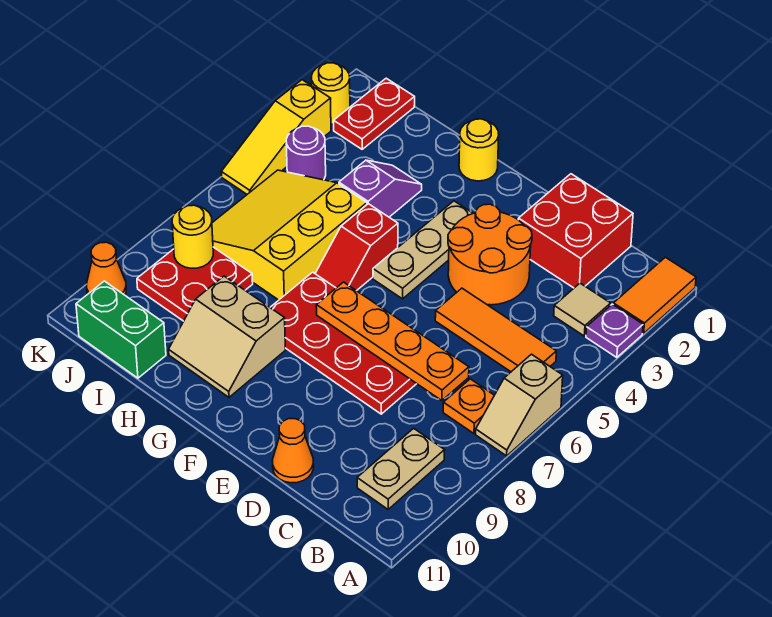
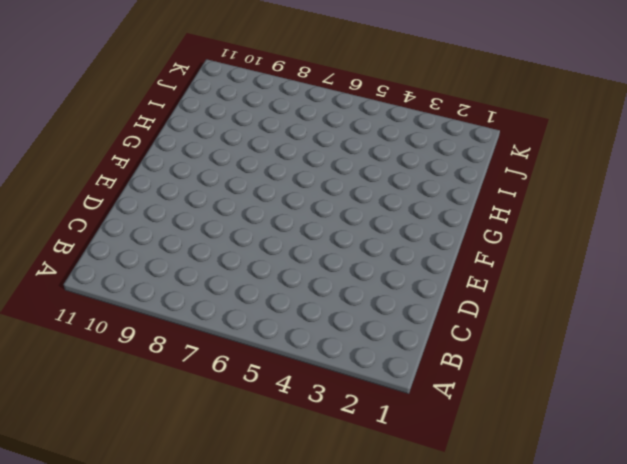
none -> orange tile A1:A2 level 1
none -> purple plate A3 level 1
none -> tan slope A6:A7 level 1 top 6

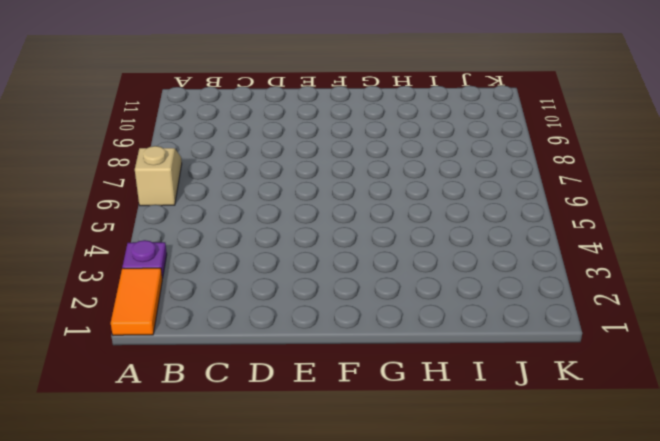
none -> tan tile B3 level 1
none -> orange tile B5:D5 level 1
none -> orange plate B7 level 1

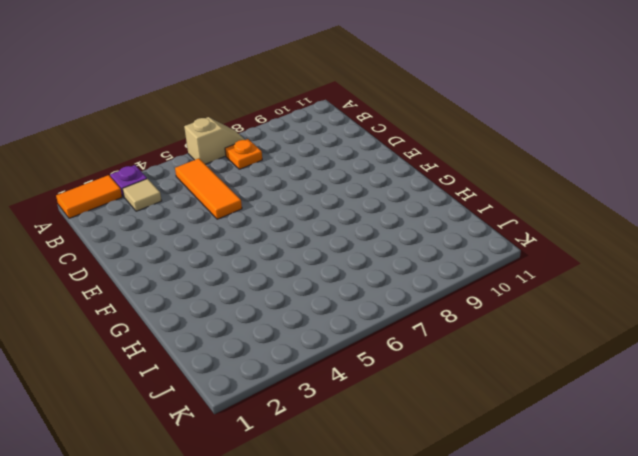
none -> tan plate B9:B10 level 1
none -> red brick C1:D2 level 1
none -> orange round brick D3:E4 level 1

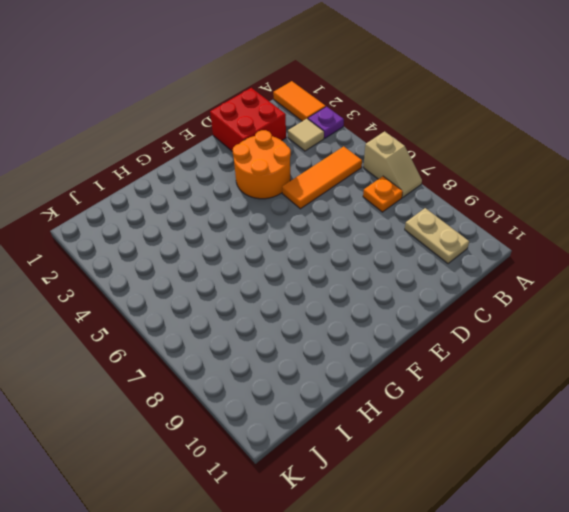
none -> red plate D7:G8 level 1
none -> orange cone D11 level 1
none -> tan plate F3:F5 level 1

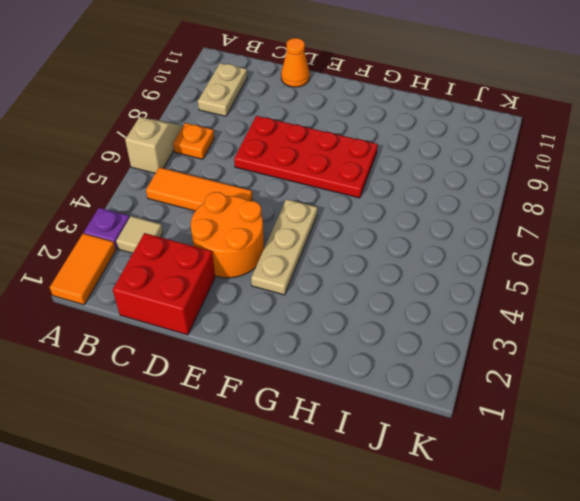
none -> yellow round brick G1 level 1
none -> red slope G5:G6 level 1 top 5
none -> tan slope G9:H10 level 1 top 9

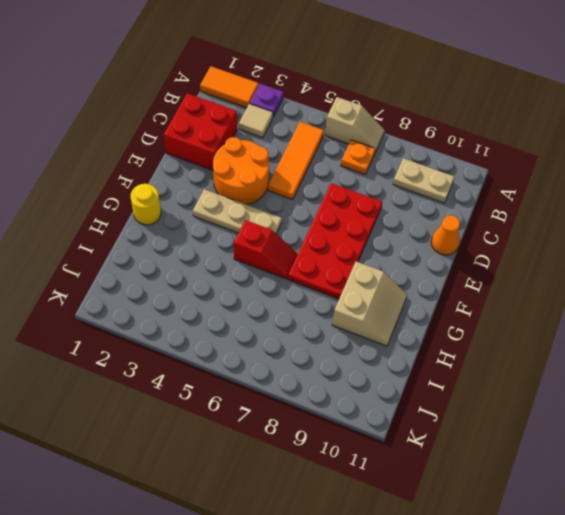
none -> purple slope H3:H4 level 1 top 4
none -> yellow slope H5:J7 level 1 top H
none -> red plate I8:J9 level 1

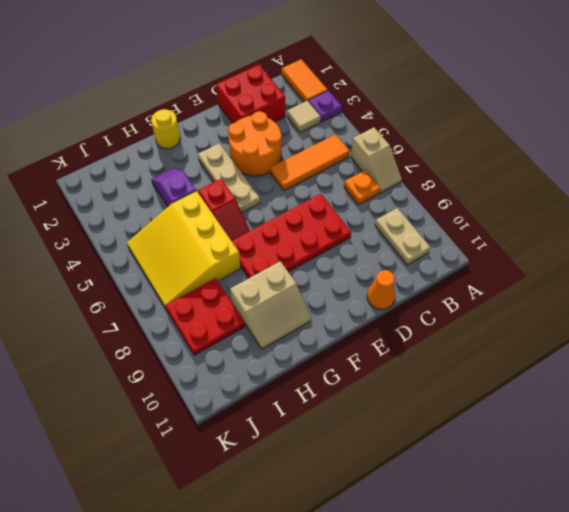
none -> green brick I11:J11 level 1
none -> red plate J1:J2 level 1
none -> purple round brick J4 level 1

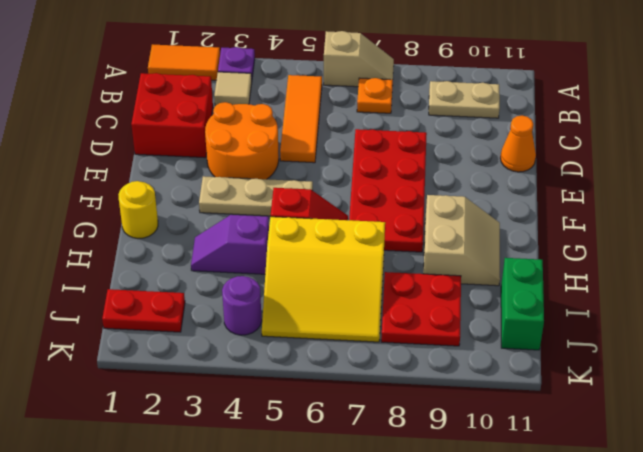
none -> yellow round brick K2 level 1
none -> yellow slope K3:K5 level 1 top 3
none -> orange cone K10 level 1

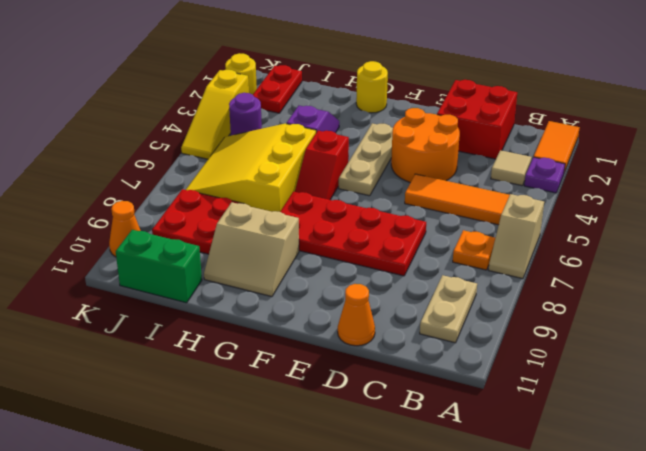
none -> orange plate C7:F7 level 2
none -> yellow round brick J8 level 2

